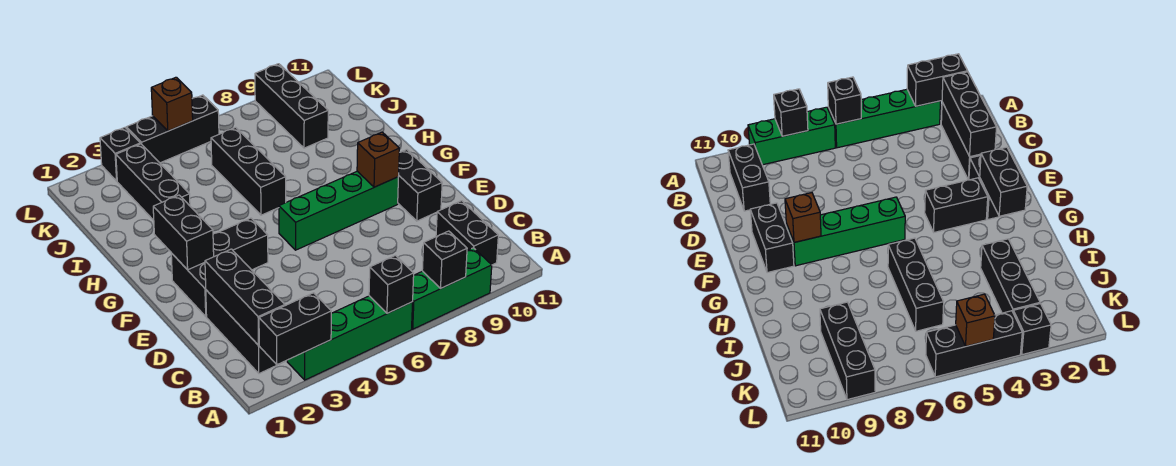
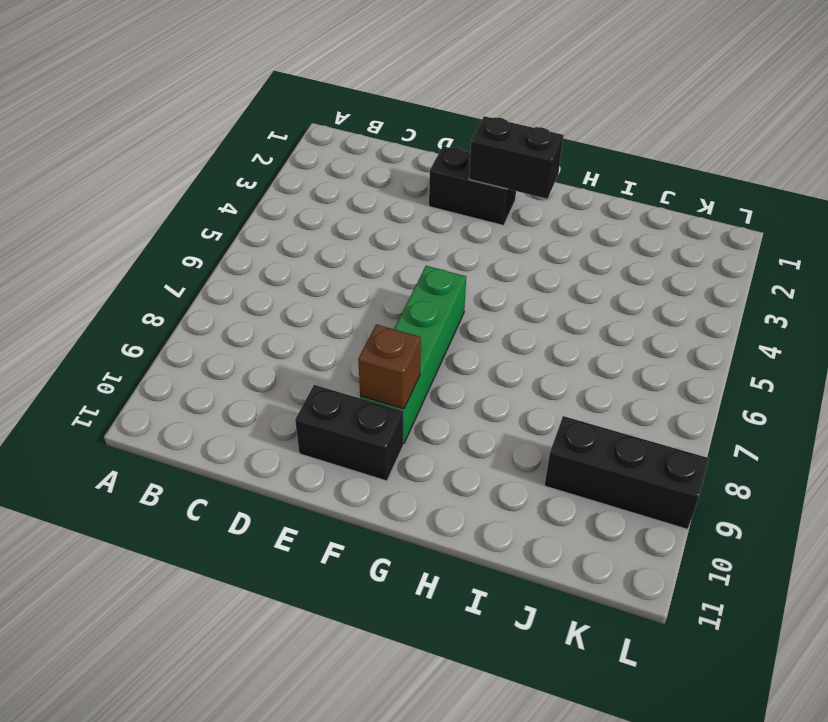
none -> green brick A3:A6 level 1
none -> green brick A7:A9 level 1
none -> black brick B2:D2 level 1

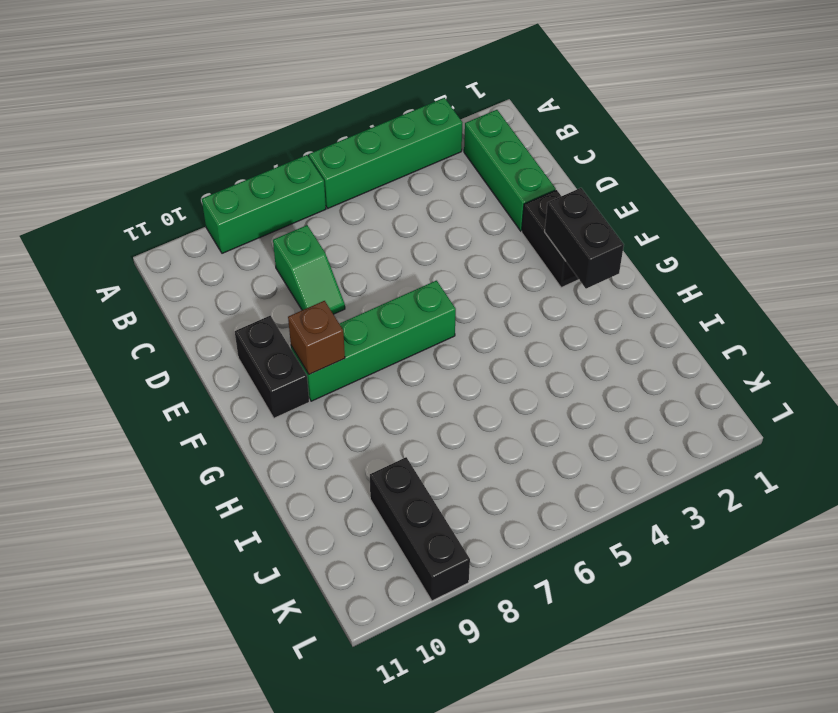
green brick B2:D2 level 1 -> black brick B2:D2 level 1
green slope C8:D8 level 1 top C -> none
none -> black brick B10:C10 level 1
none -> black brick F3:F4 level 1
none -> black brick H6:J6 level 1

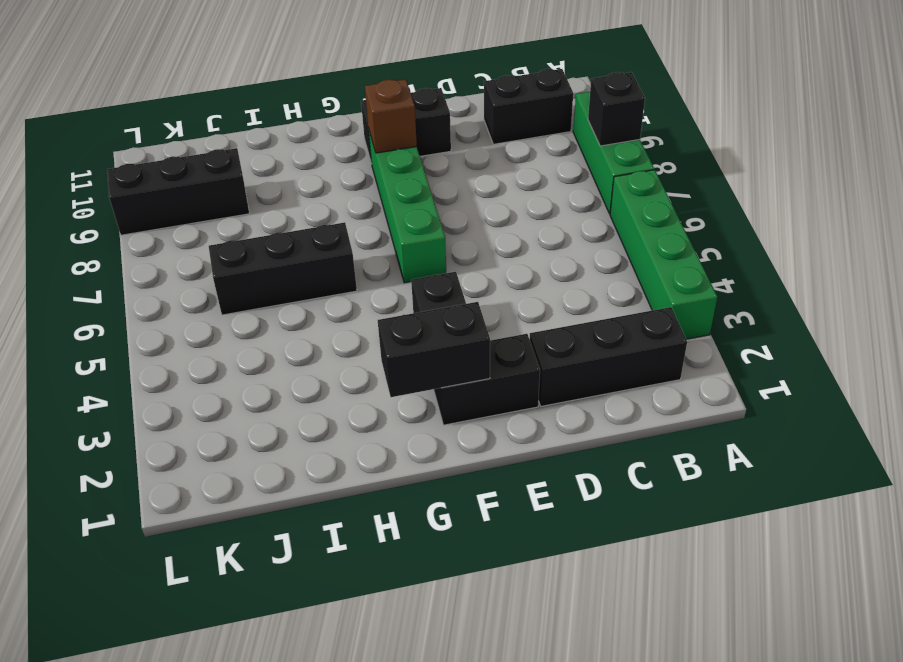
none -> black brick I3:K3 level 1
none -> black brick L3 level 1
none -> black brick L4:L6 level 1

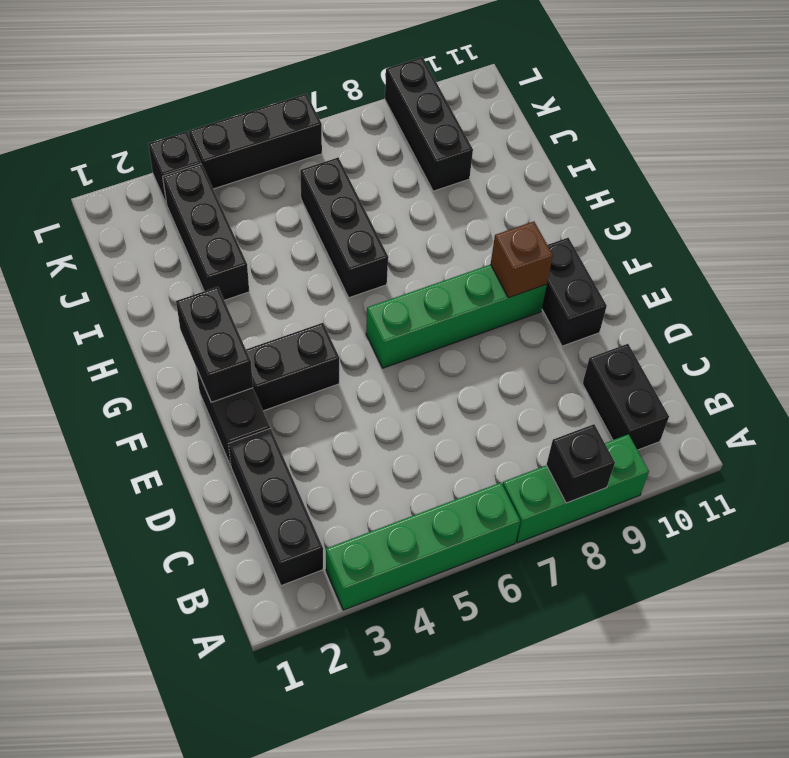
none -> black brick A2:A3 level 2
none -> black brick A6 level 2
none -> black brick B2:D2 level 2

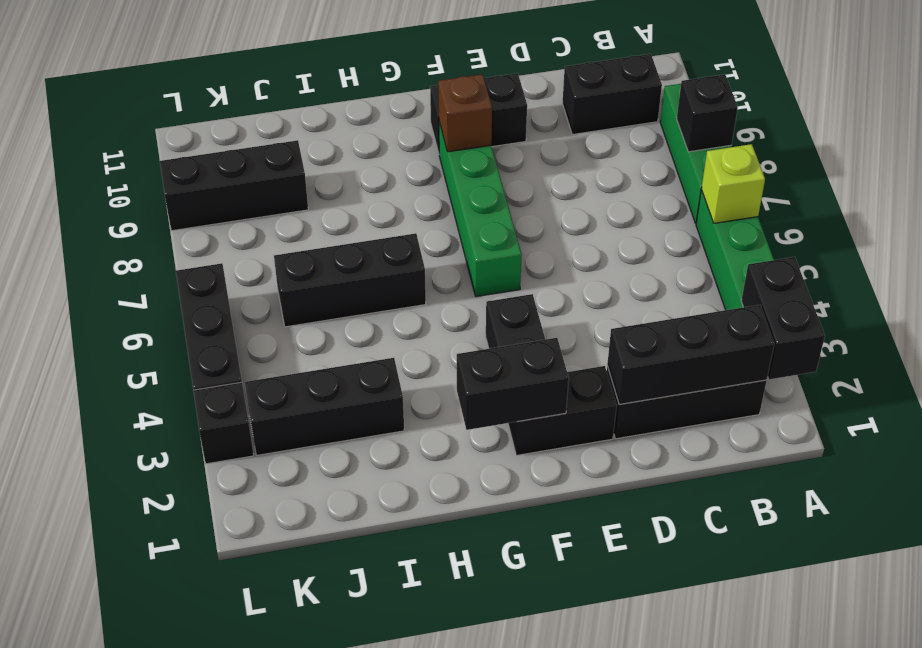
lime brick A6 level 2 -> black brick A6 level 2
none -> brown brick L5 level 2

